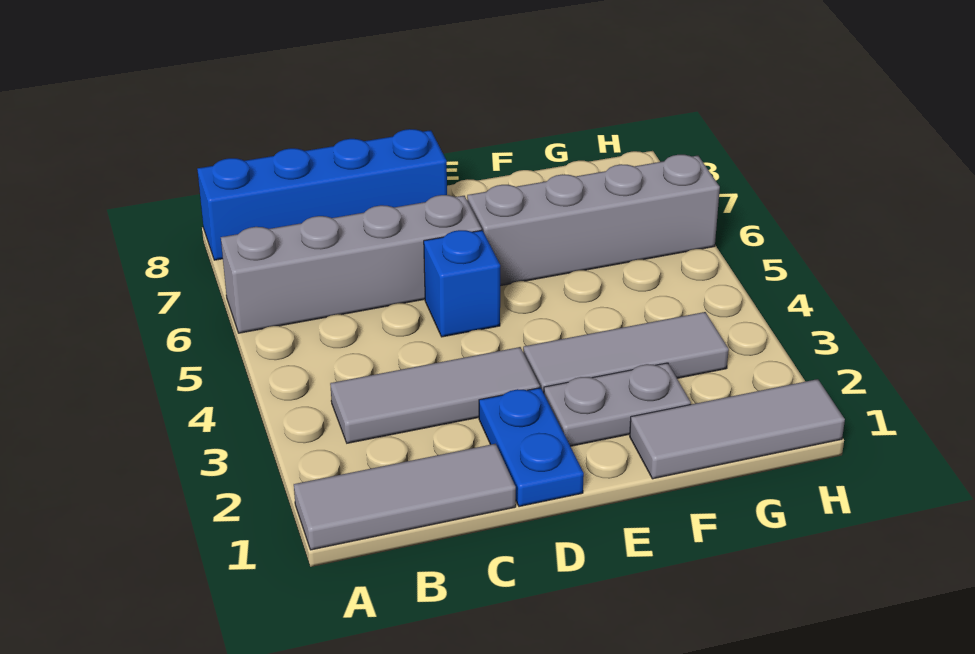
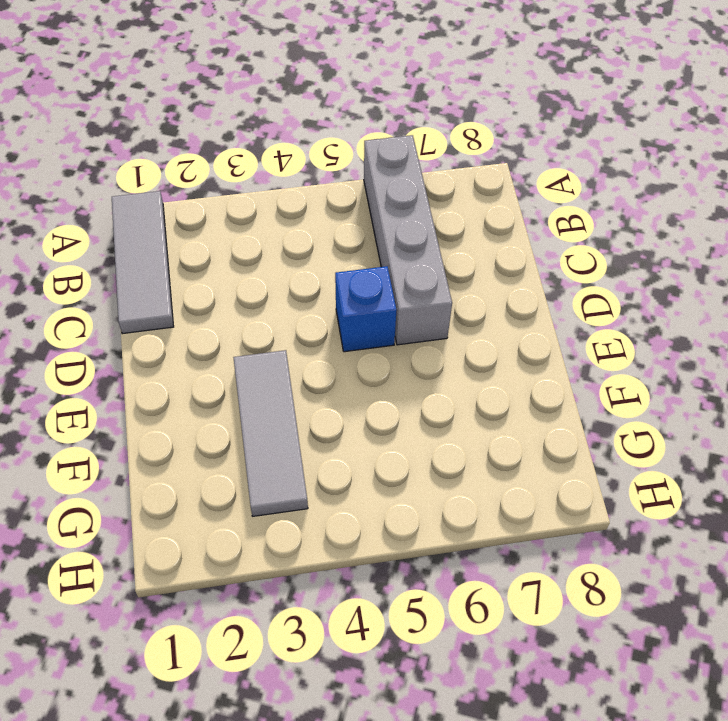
none -> blue brick A8:D8 level 1
none -> grey tile B3:D3 level 1

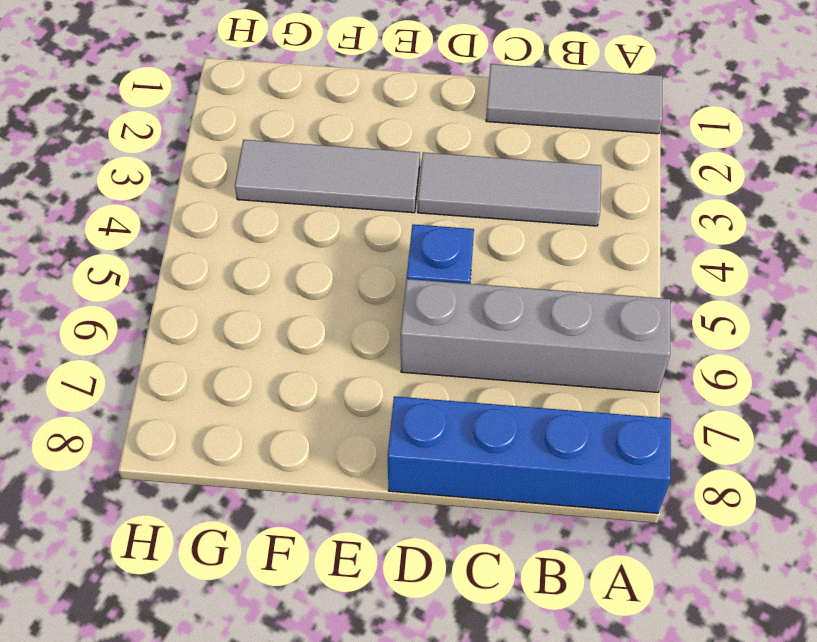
none -> blue plate D1:D2 level 1
none -> grey plate E2:F2 level 1

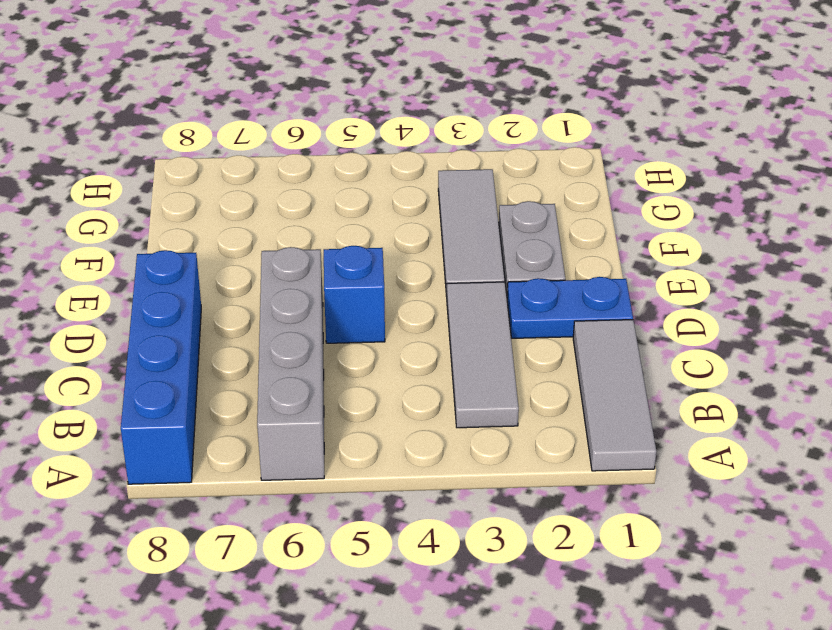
none -> grey brick E6:H6 level 1
none -> grey tile F1:H1 level 1

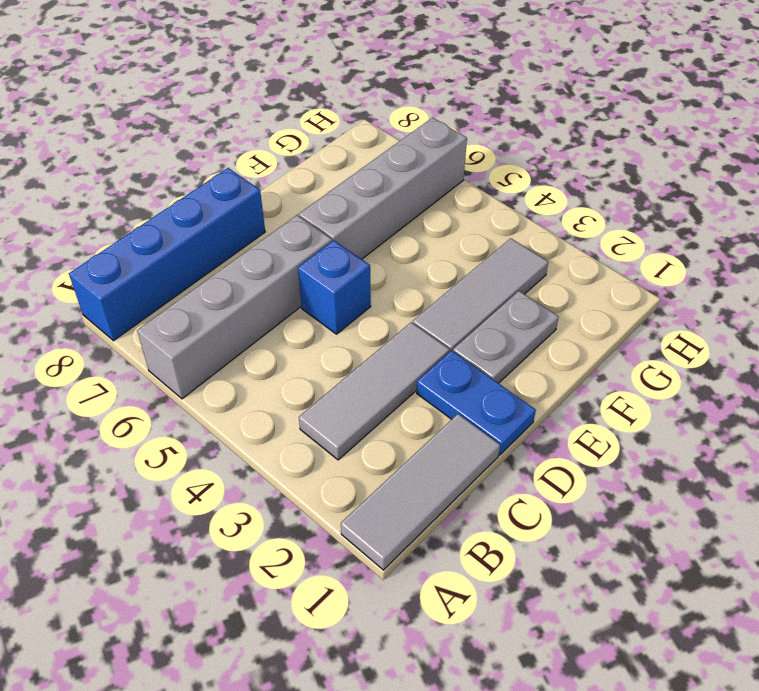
none -> grey tile F1:H1 level 1

